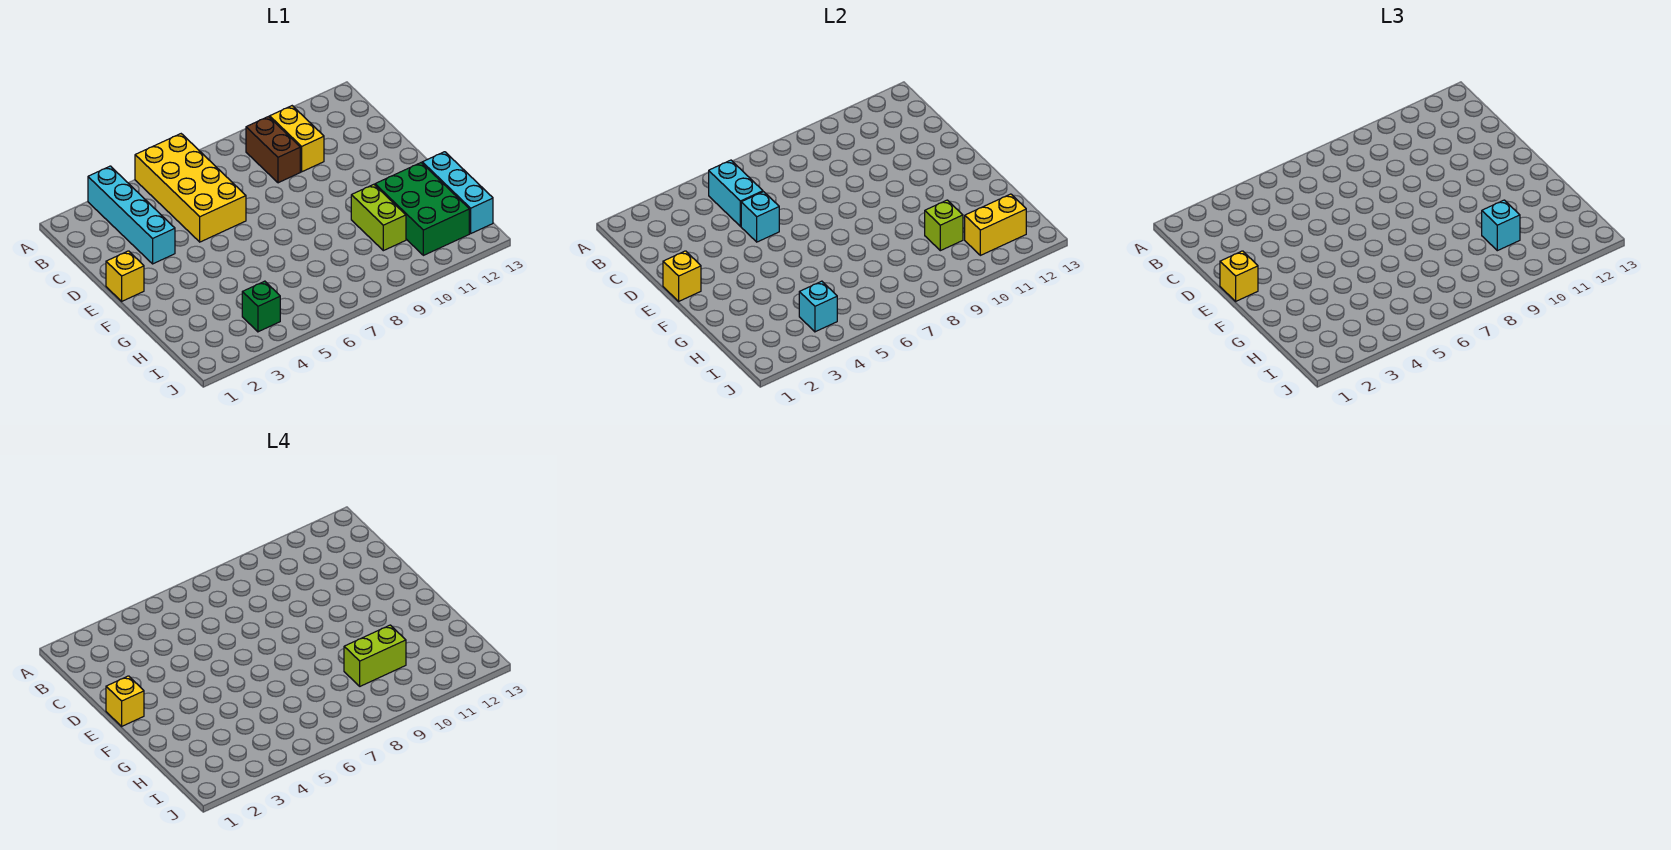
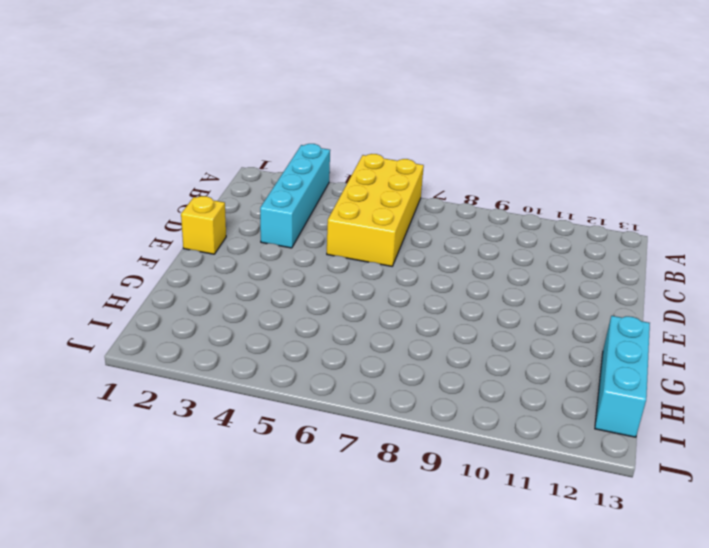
none -> brown brick B9:C9 level 1
none -> yellow brick B10:C10 level 1
none -> lime brick G10:H10 level 1

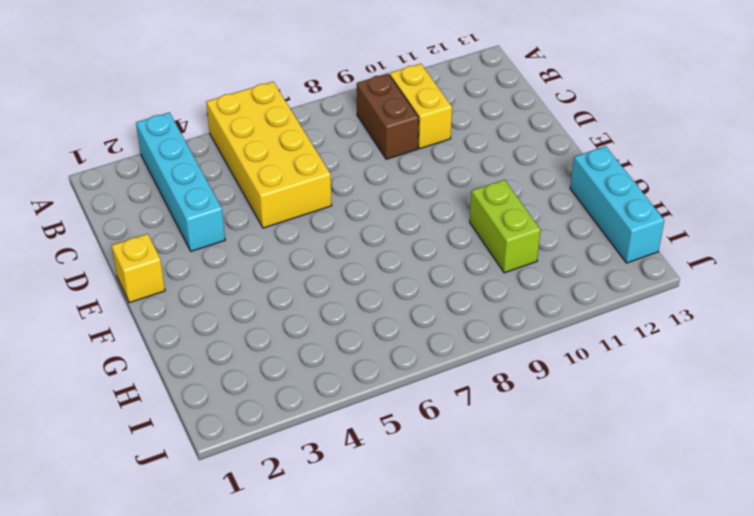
none -> green brick G11:I12 level 1
none -> green brick I4 level 1
none -> cyan brick B5:C5 level 2

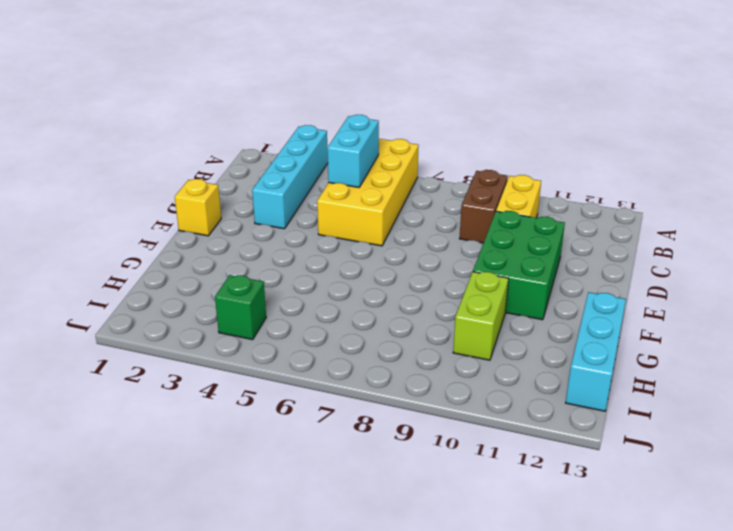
green brick D10:F11 level 1 -> green brick G11:I12 level 1
none -> cyan brick D5 level 2
none -> yellow brick E1 level 2
none -> lime brick H10 level 2

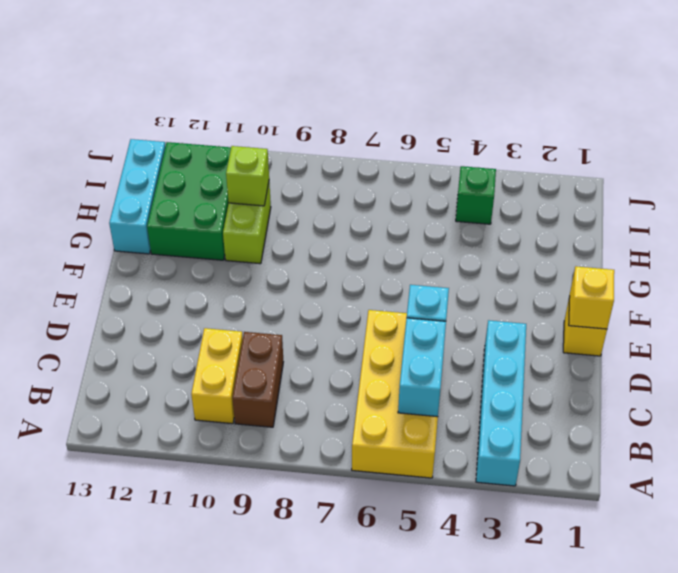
none -> cyan brick I4 level 2
none -> yellow brick I11:I12 level 2
none -> yellow brick E1 level 3

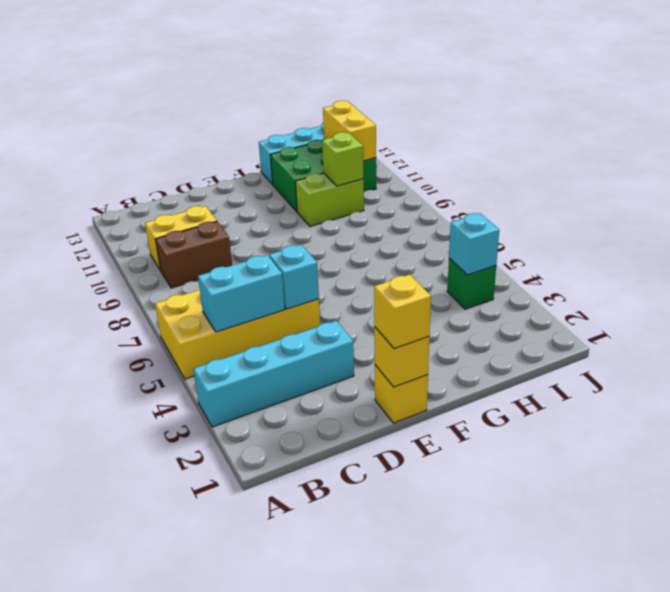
none -> cyan brick H10 level 3
none -> yellow brick E1 level 4
none -> lime brick H9:H10 level 4

